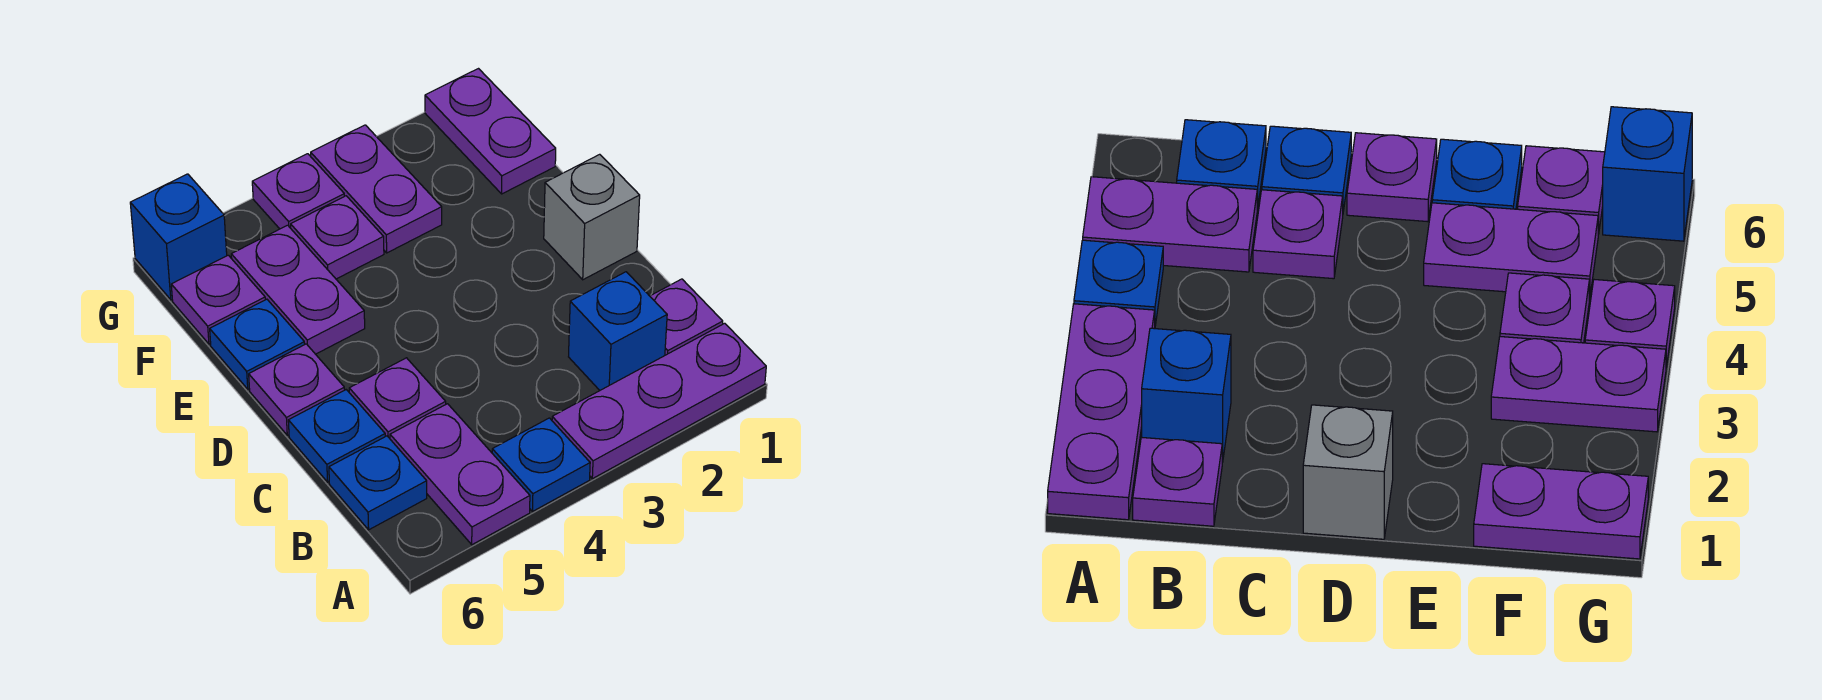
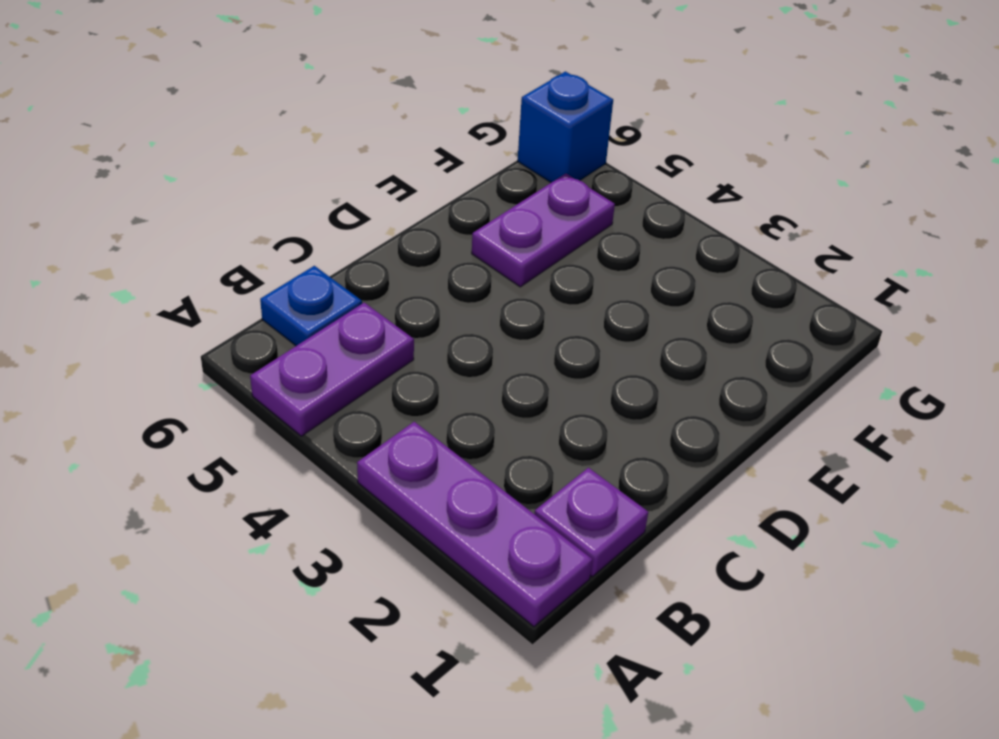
none -> blue plate A4 level 1
none -> blue brick B2 level 1
none -> purple plate C5 level 1

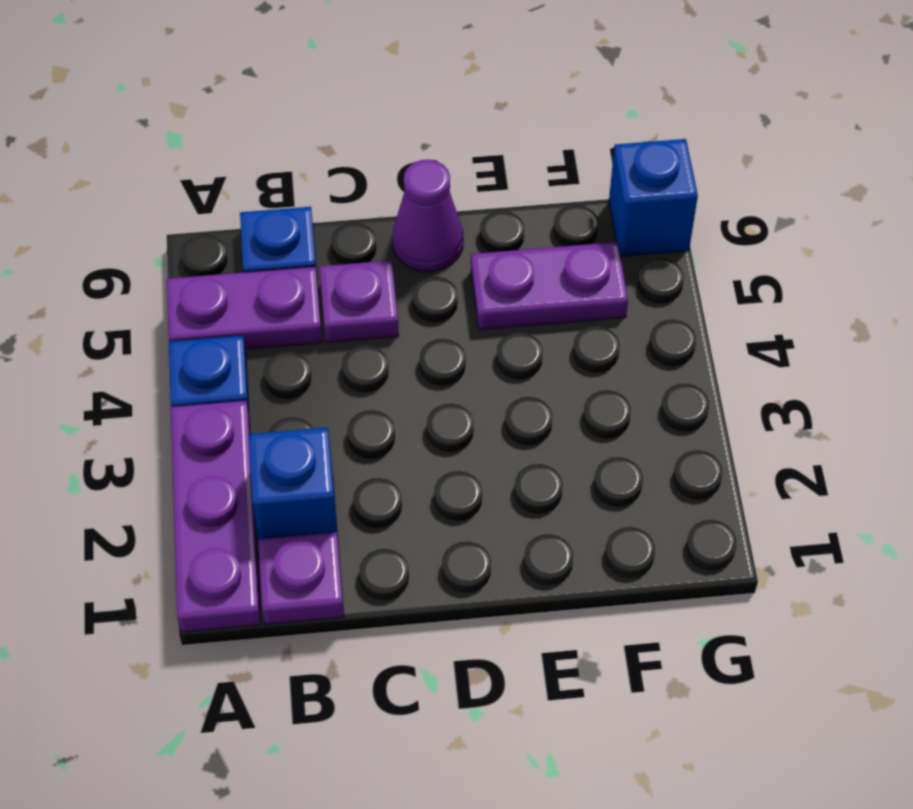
purple cone D6 level 1 -> purple plate D6 level 1
none -> blue plate C6 level 1
none -> grey brick D1 level 1
none -> blue plate E6 level 1

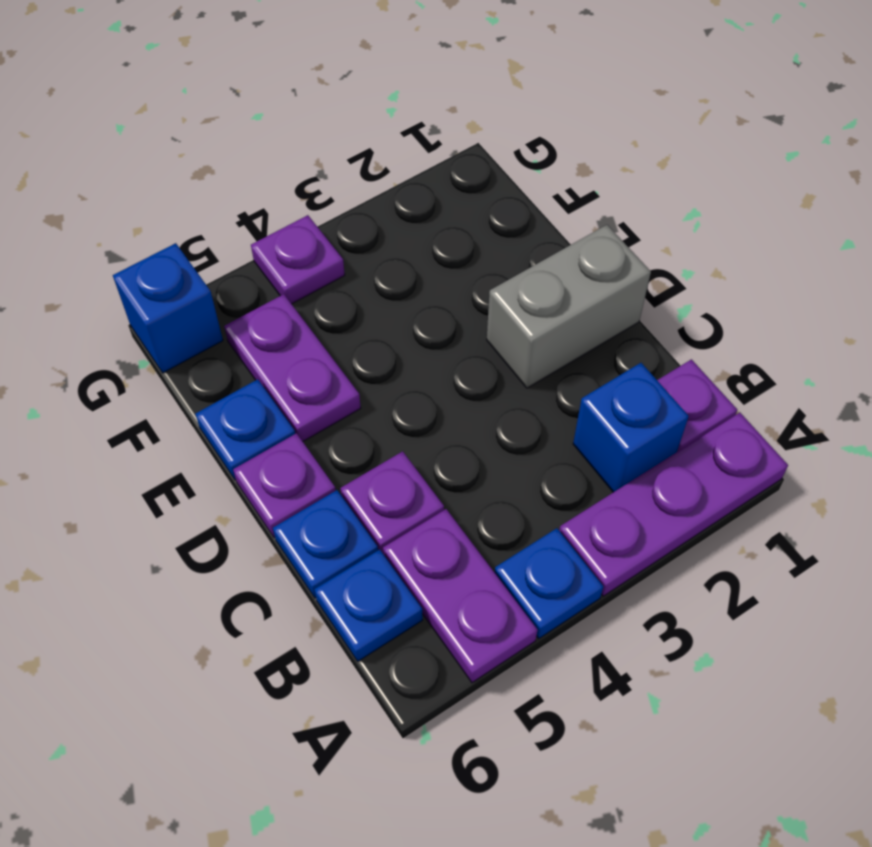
grey brick D1:D2 level 1 -> grey brick D1 level 1
none -> purple plate F1:G1 level 1
none -> purple plate F3:G3 level 1
none -> purple plate F4 level 1

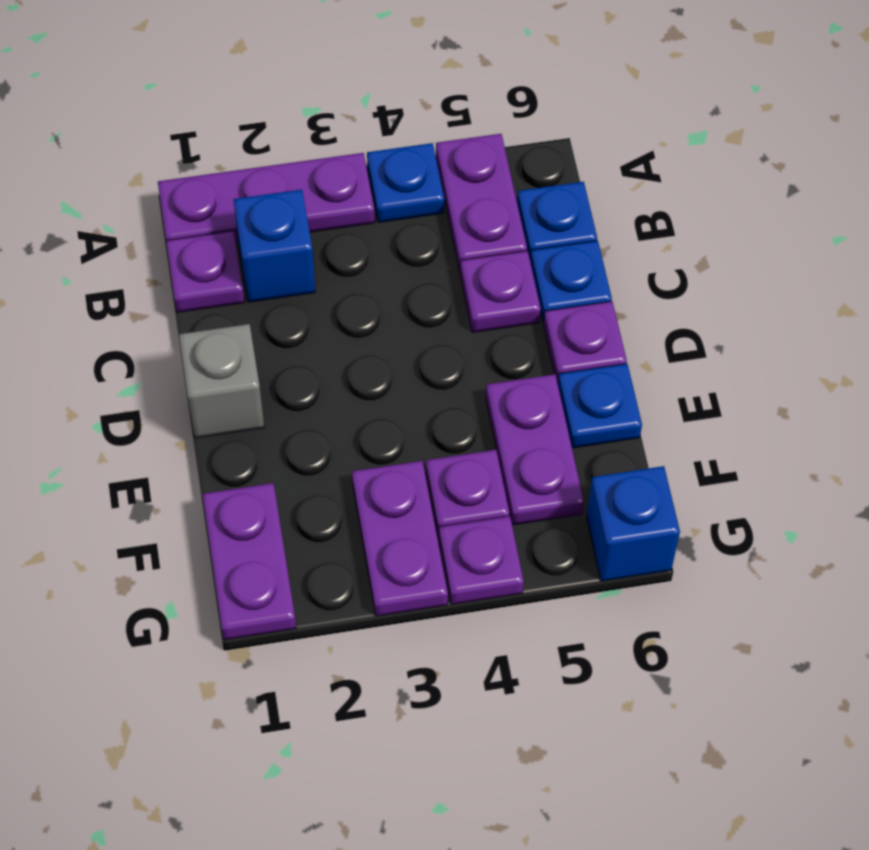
none -> purple plate F6 level 1

